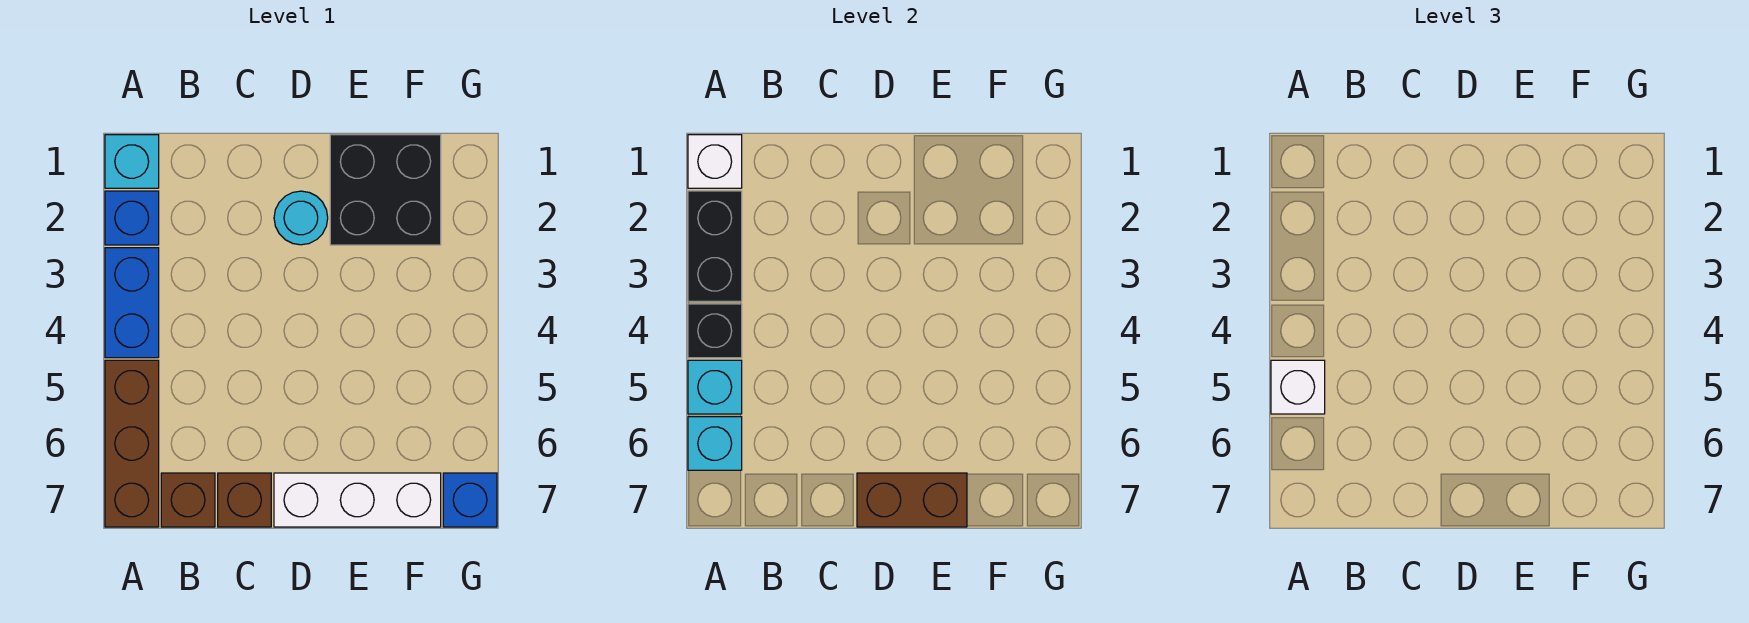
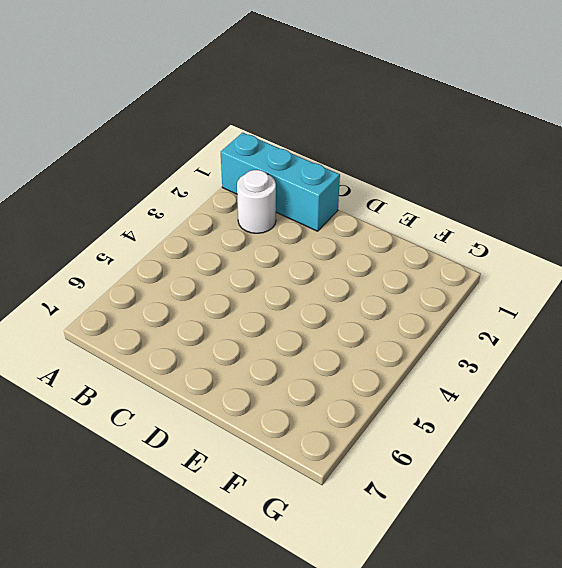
cyan brick A1:C1 level 1 -> cyan brick A1 level 1
white round brick B2 level 1 -> none
none -> blue brick A2 level 1
none -> blue brick A3:A4 level 1
none -> brown brick A5:A7 level 1

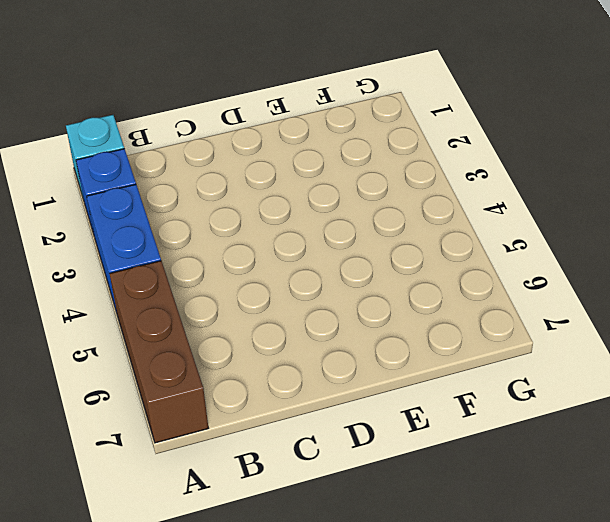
none -> brown brick B7 level 1
none -> brown brick C7 level 1
none -> cyan round brick D2 level 1

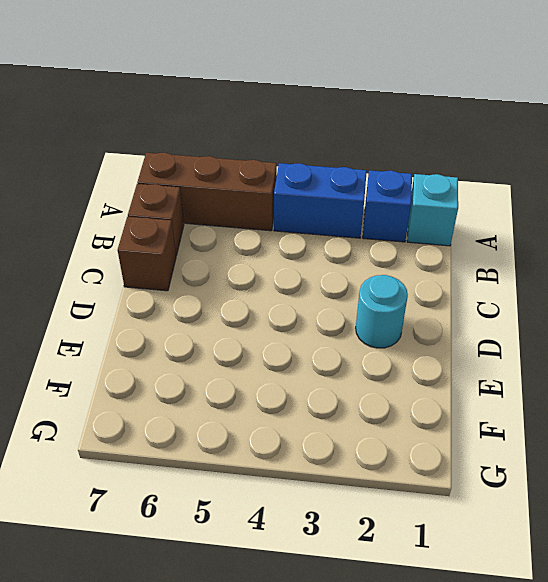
none -> white brick D7:F7 level 1
none -> black brick E1:F2 level 1
none -> blue brick G7 level 1

